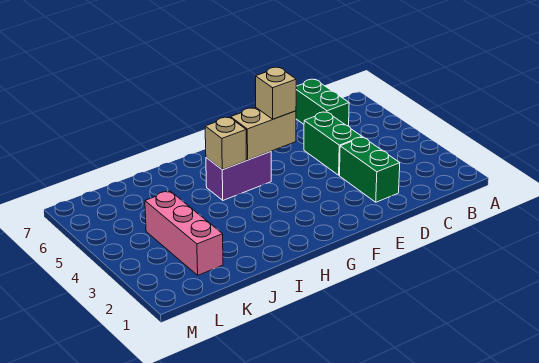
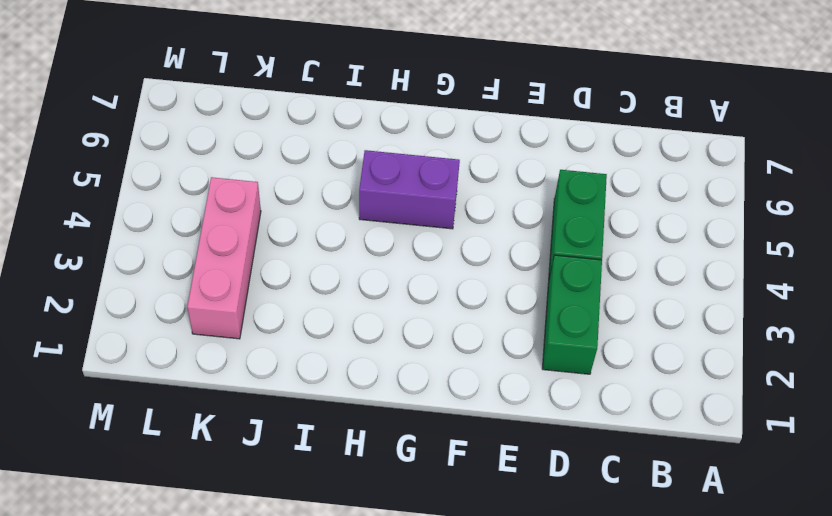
none -> green brick C6:C7 level 1
none -> tan brick F5:G5 level 2

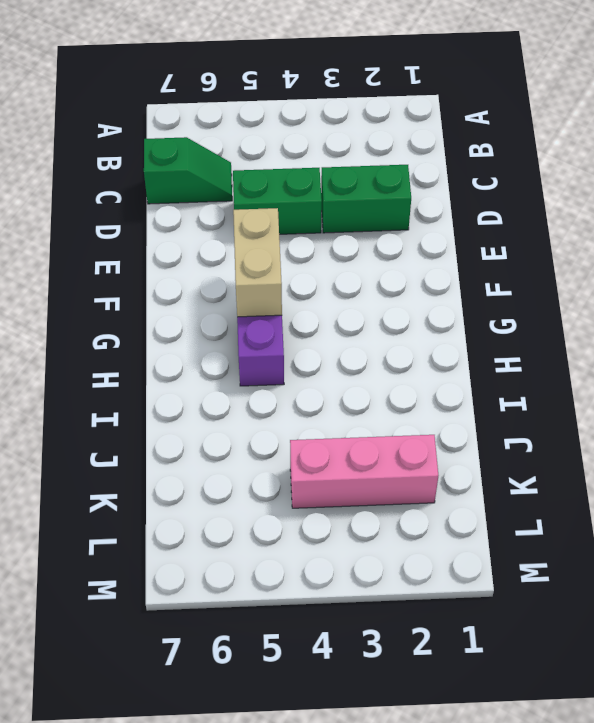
green slope C6:C7 level 1 top 7 -> green brick C6:C7 level 1
none -> tan brick H5 level 2
none -> tan brick F5 level 3

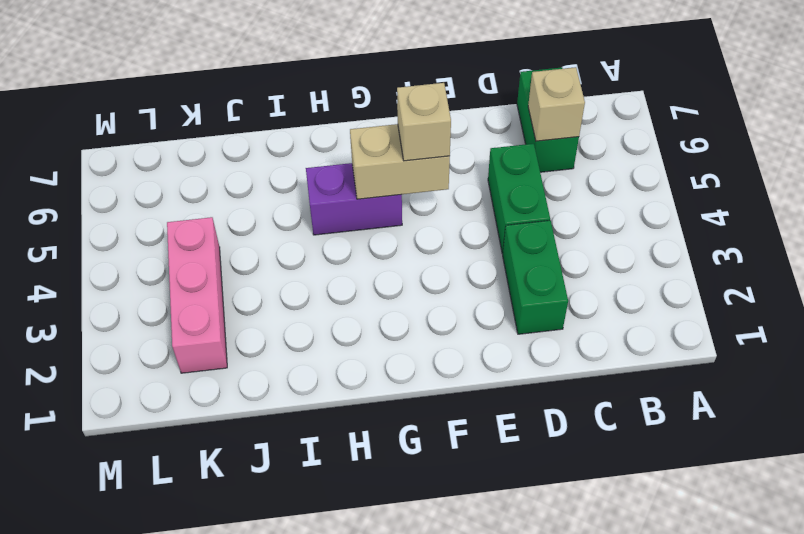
tan brick C6 level 2 -> tan brick H5 level 2

